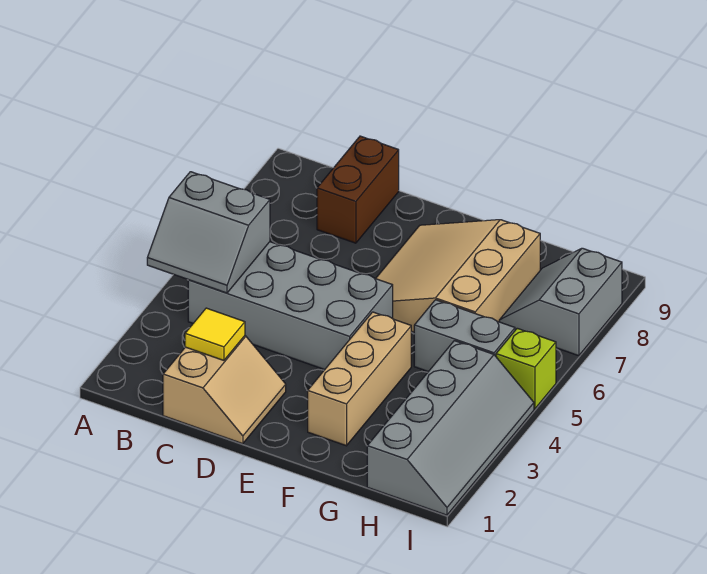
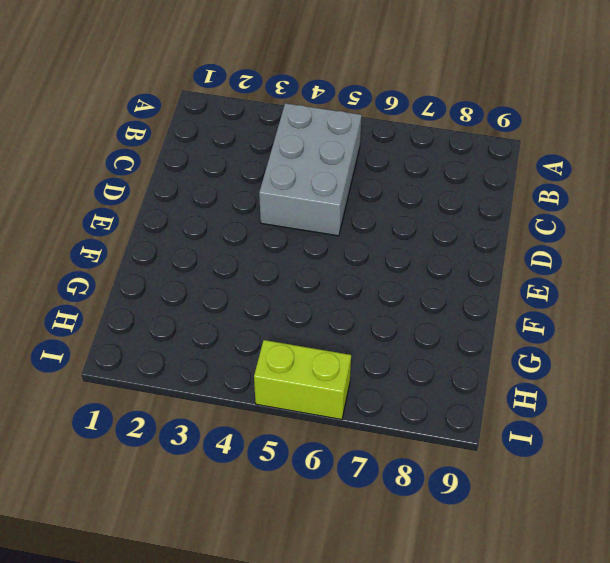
grey brick B4:D5 level 1 -> grey brick B4:E5 level 1
lime brick I5:I6 level 1 -> lime brick I5 level 1
none -> tan slope C1:D2 level 1 top C
none -> brown brick C8:C9 level 1

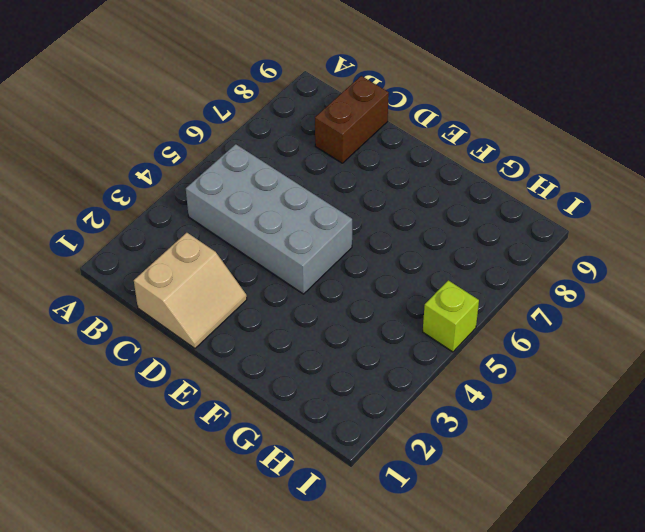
none -> tan slope E6:G8 level 1 top G
none -> tan brick F2:F4 level 1

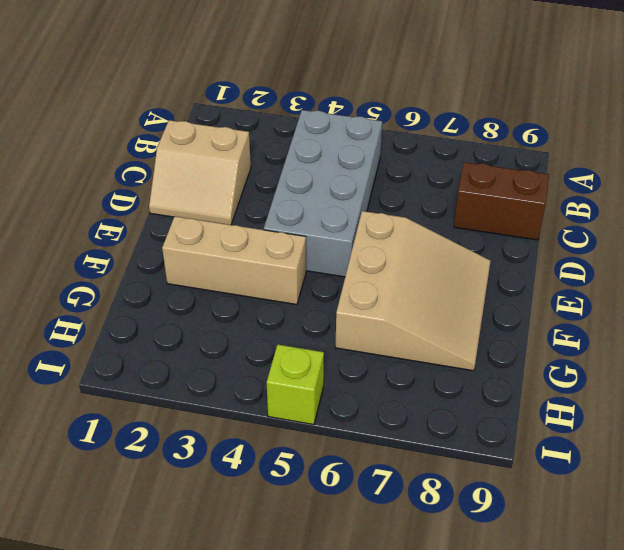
tan slope E6:G8 level 1 top 6 -> tan slope E6:G8 level 1 top G
none -> grey brick G5:H5 level 1
none -> grey slope H1:I4 level 1 top H

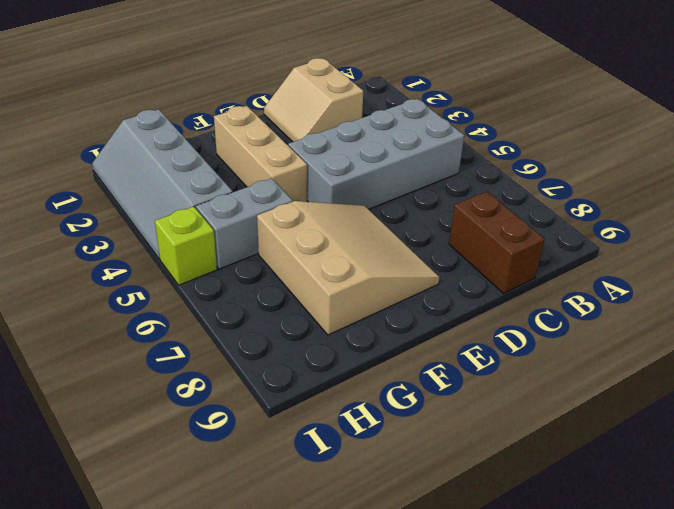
none -> grey slope H7:I8 level 1 top I
none -> grey slope A4:B5 level 2 top 5

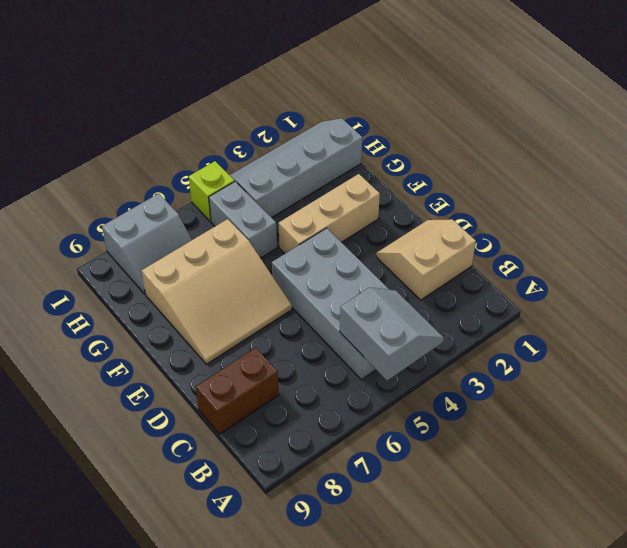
none -> yellow tile C2 level 2

